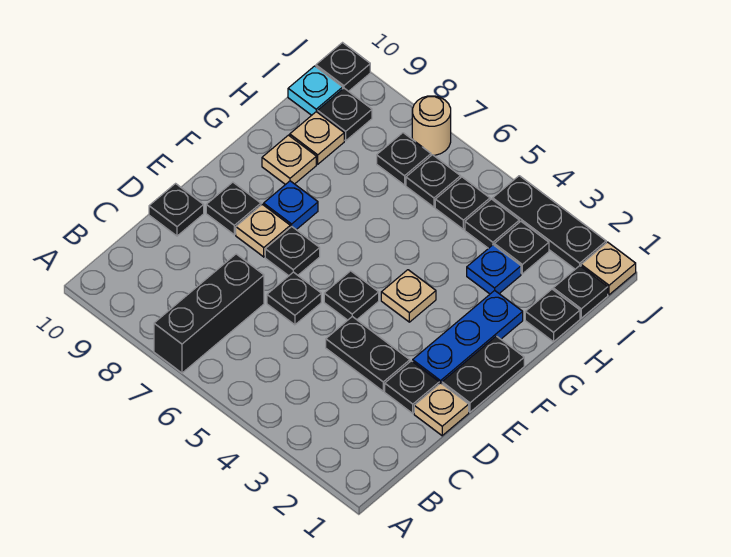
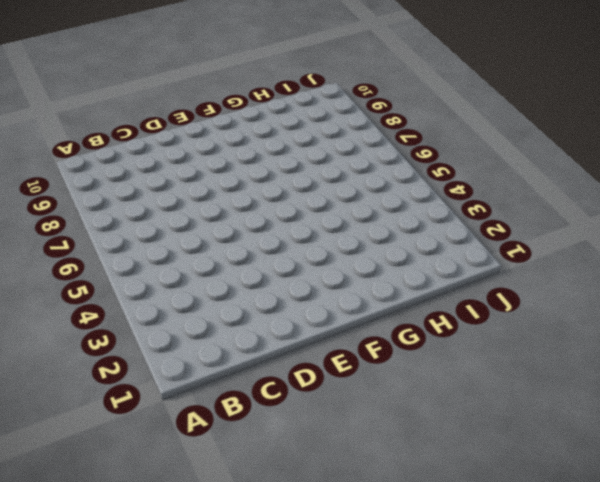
none -> black brick A7:C7 level 1
none -> tan plate D1 level 1
none -> black plate D2 level 1
none -> black plate D3:D4 level 1

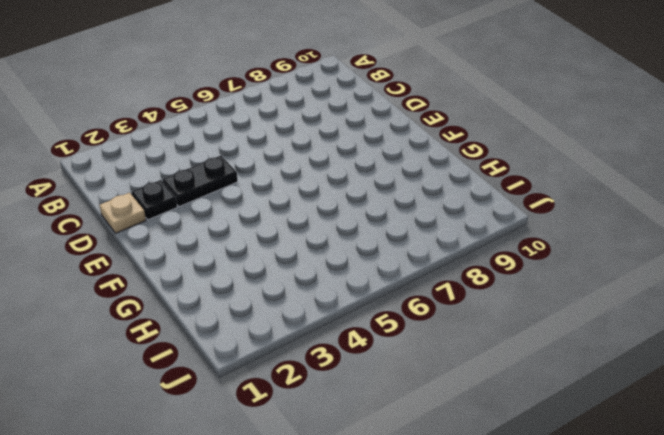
none -> black brick A7:C7 level 1
none -> black plate D6 level 1
none -> black plate D10 level 1
none -> black plate E1:F1 level 1

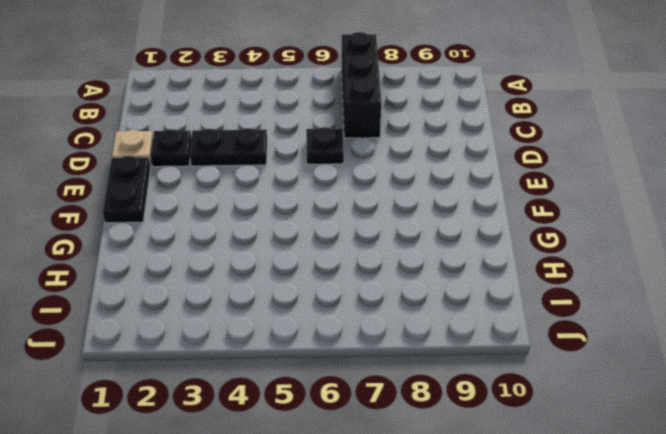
none -> black plate D10 level 1
none -> blue plate E2:G2 level 1
none -> black plate E5 level 1
none -> black plate E7 level 1

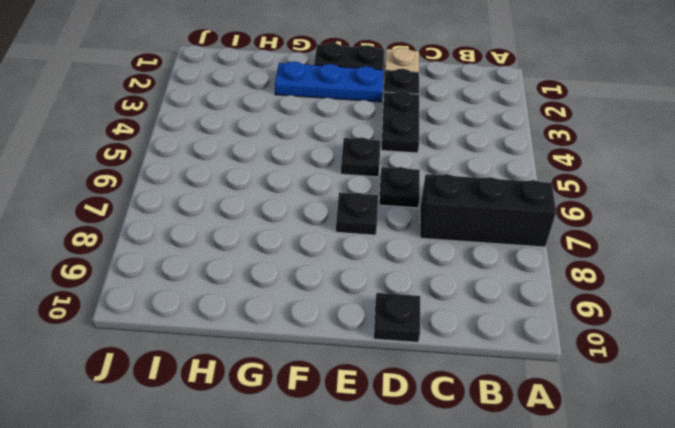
none -> tan plate E8 level 1
none -> black plate E9 level 1
none -> tan plate F4 level 1
none -> blue plate F8 level 1

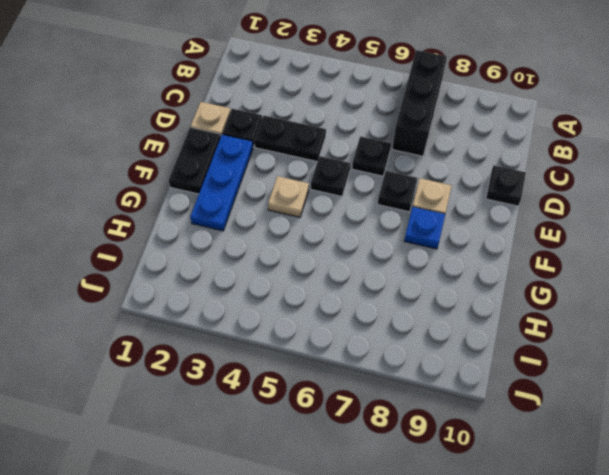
none -> black plate E9 level 1
none -> tan plate G9 level 1
none -> black plate H1 level 1
none -> blue plate H3 level 1

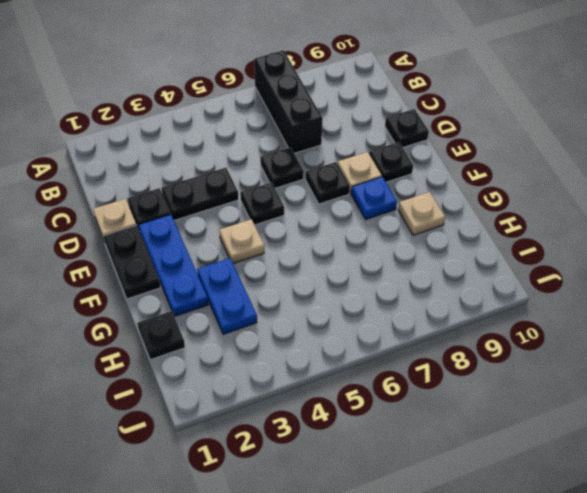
blue plate G3:H3 level 1 -> blue plate H3 level 1
none -> tan plate H9 level 1
none -> black plate I1 level 1
none -> black plate I3 level 1
none -> black plate I4 level 1

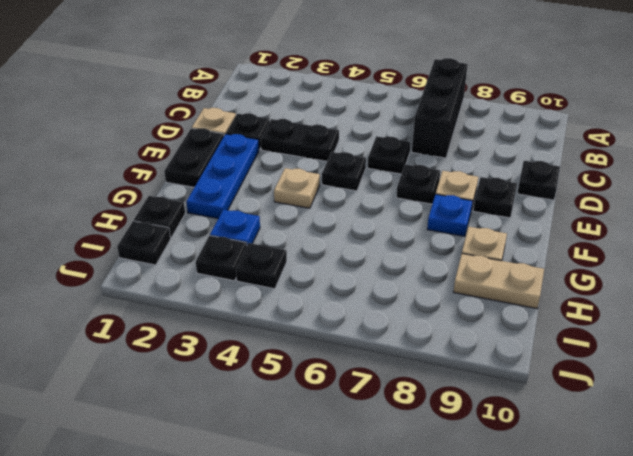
tan plate H9:H10 level 1 -> tan plate H9 level 1
none -> black plate I5 level 1
none -> black plate I6 level 1
none -> black plate I7 level 1
none -> black plate I9 level 1

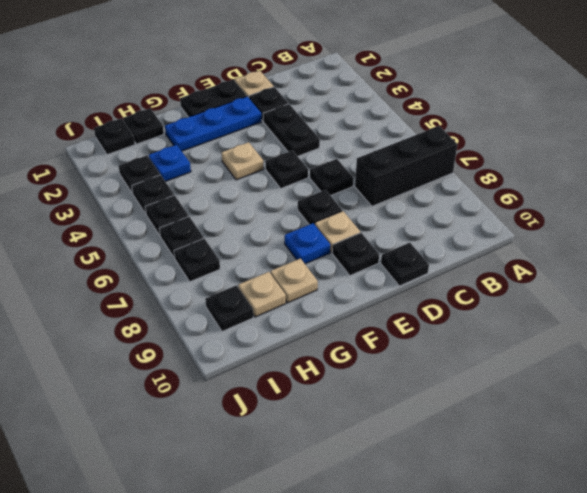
none -> cyan plate I10 level 1
none -> tan plate J1 level 1
none -> black plate J2:J4 level 1
none -> tan round brick J7 level 1

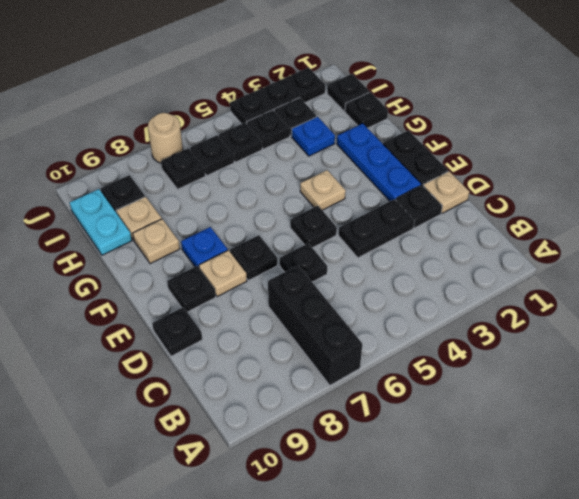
cyan plate H10:I10 level 1 -> cyan plate I10 level 1
none -> tan plate J1 level 1
none -> black plate J10 level 1

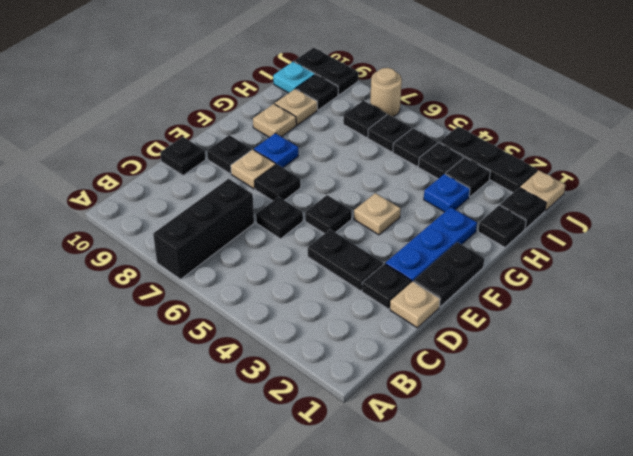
black plate J9:J10 level 1 -> black plate J10 level 1

